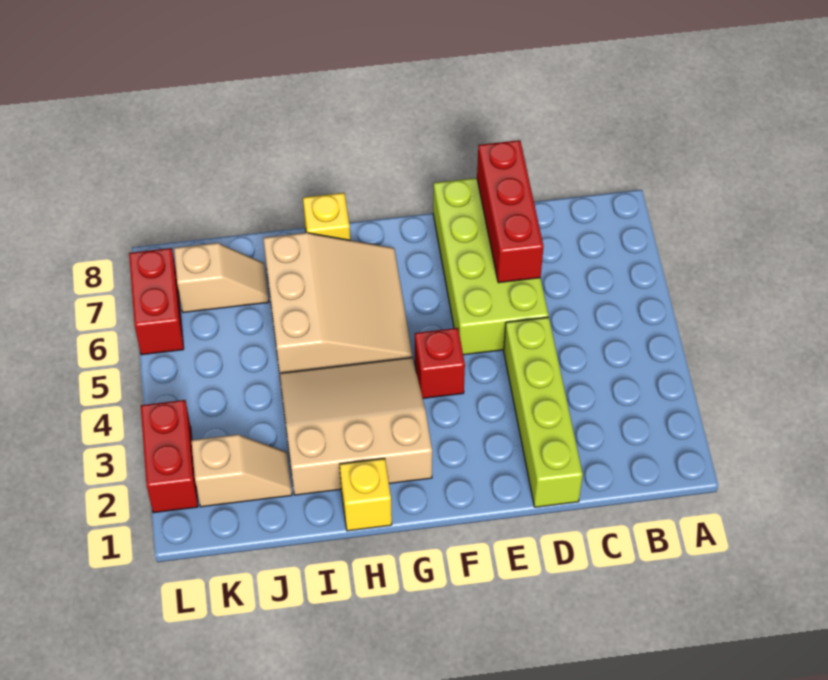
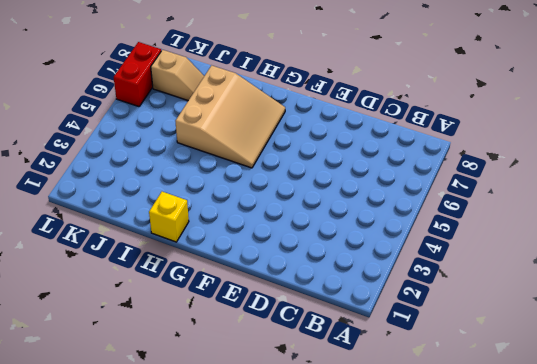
none -> lime brick D1:D4 level 1
none -> lime brick D5:E8 level 1
none -> red brick F4 level 1

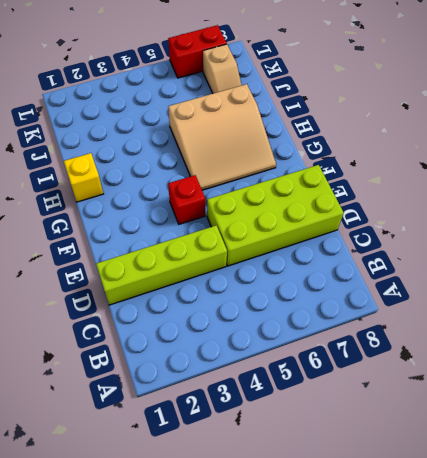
none -> tan slope G2:I4 level 1 top 2
none -> yellow brick H8 level 1
none -> tan slope J2:K2 level 1 top K

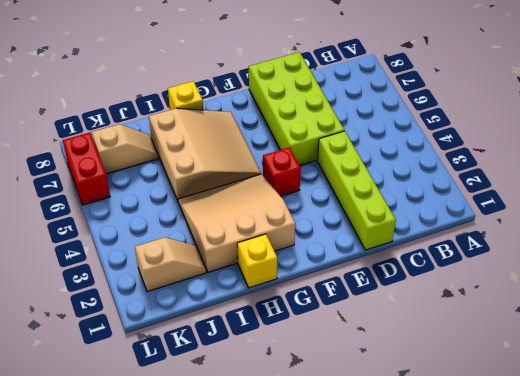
none -> red brick L2:L3 level 1
none -> red brick D6:D8 level 2

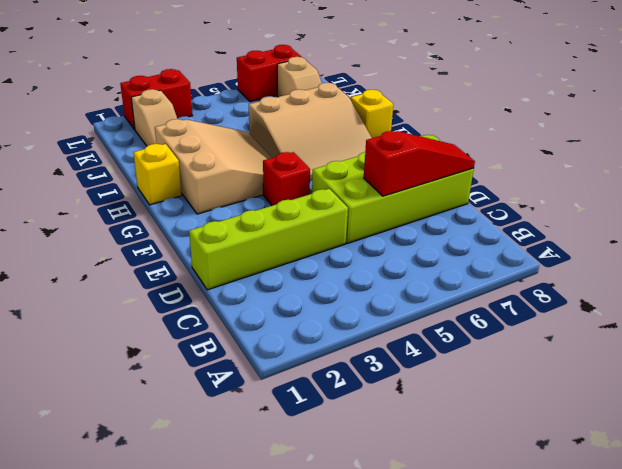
red slope D6:D8 level 2 top 6 -> red brick D6:D8 level 2

